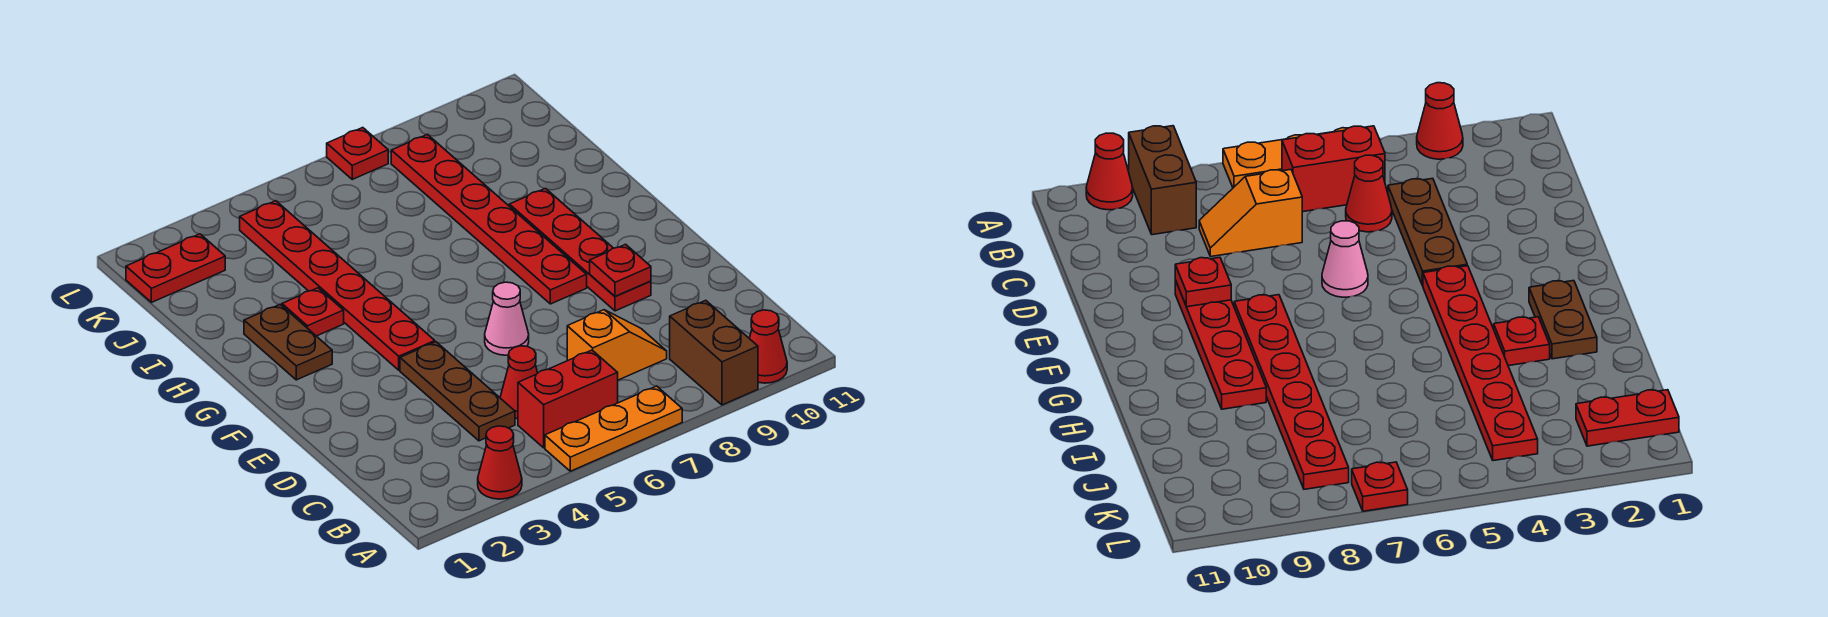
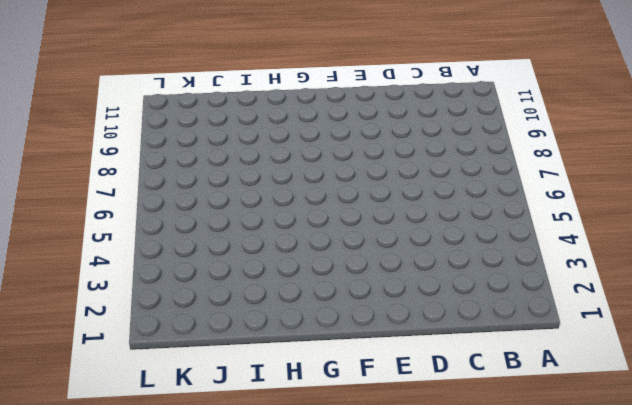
none -> red cone A3 level 1
none -> orange plate A5:A7 level 1
none -> brown brick A9:B9 level 1

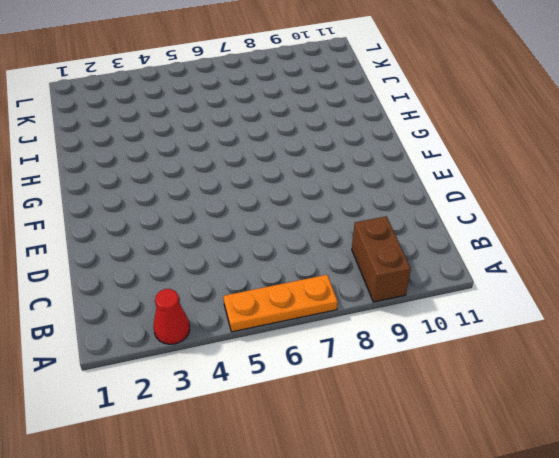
none -> red cone A10 level 1
none -> red brick B5:B6 level 1
none -> brown plate C4:E4 level 1

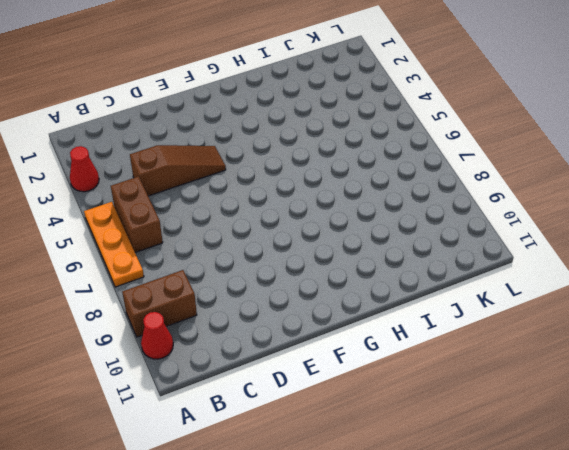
brown brick B5:B6 level 1 -> red brick B5:B6 level 1
brown slope C4:E4 level 1 top C -> brown plate C4:E4 level 1
none -> red cone C5 level 1
none -> orange slope C7:C8 level 1 top 7
none -> pink cone E6 level 1

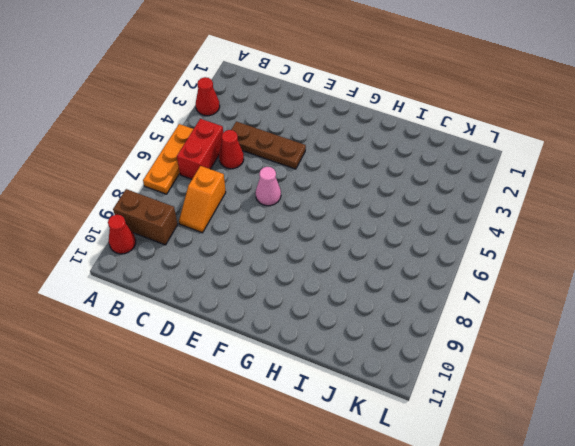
none -> red plate E9:H9 level 1
none -> red plate F4:K4 level 1
none -> red plate F8:K8 level 1

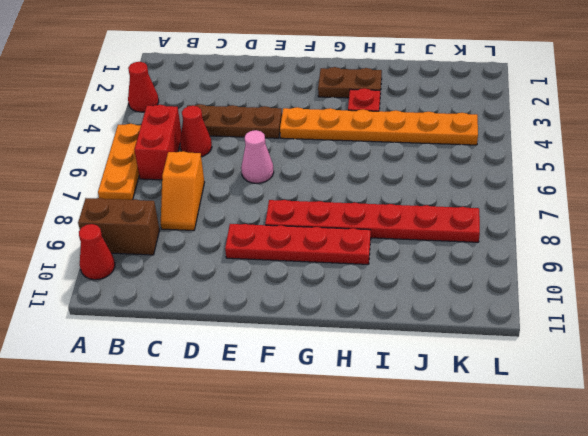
orange plate F4:K4 level 1 -> red plate F4:K4 level 1
none -> red plate K1:K2 level 1
none -> red plate L7 level 1
none -> red plate E9 level 2

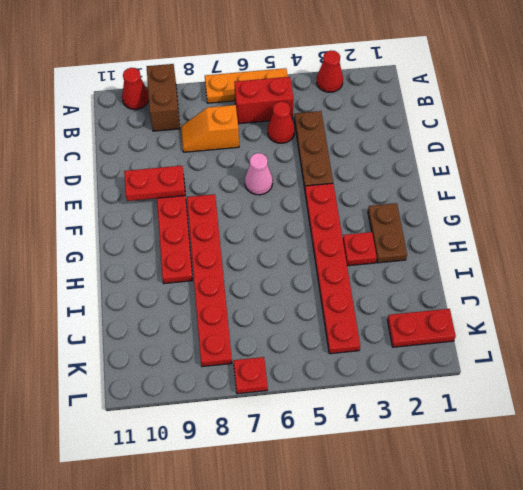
red plate E9:E10 level 2 -> red plate E9 level 2

